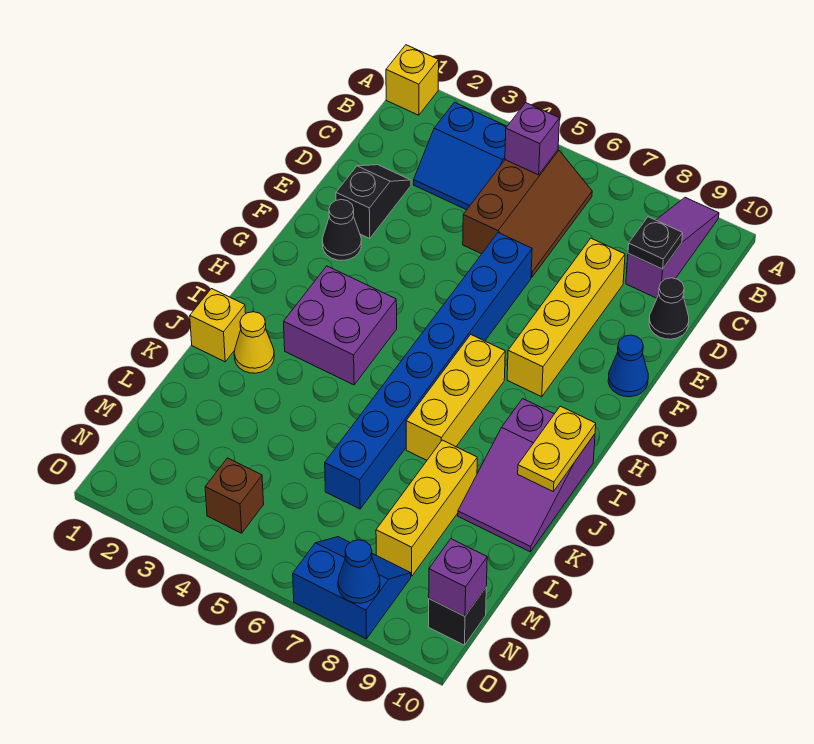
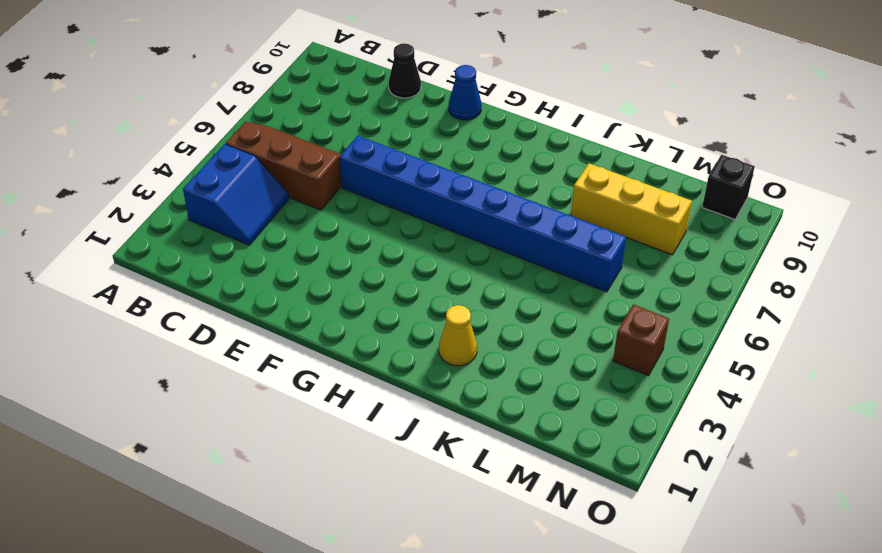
none -> yellow brick A1 level 1
none -> purple slope A9:C9 level 1 top C
none -> black slope D2:E2 level 1 top E

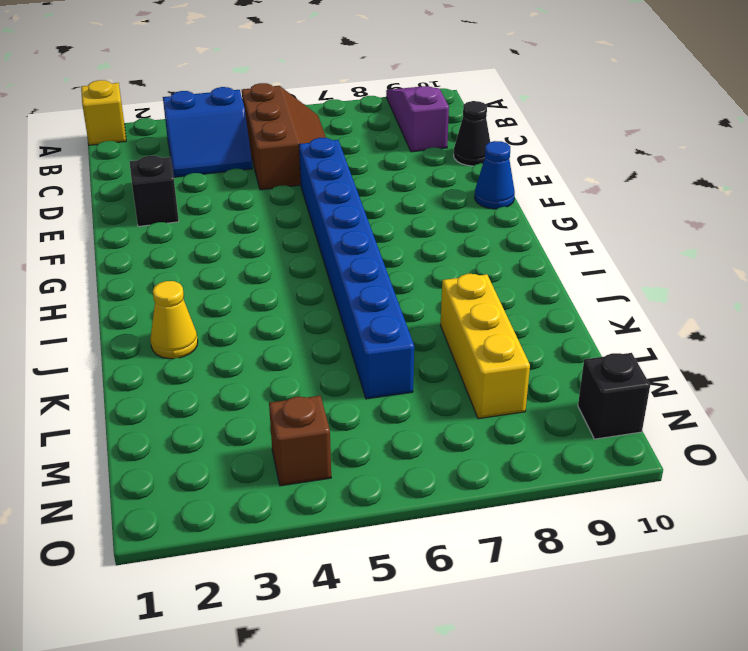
none -> yellow brick D8:G8 level 1
none -> black cone F2 level 1
none -> purple brick H3:I4 level 1

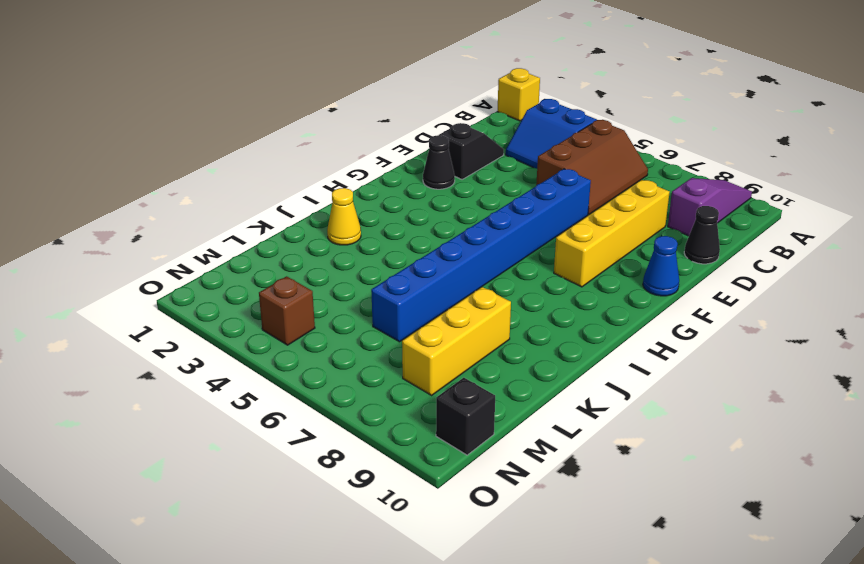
none -> purple brick H3:I4 level 1
none -> yellow brick H7:J7 level 1
none -> purple slope I9:K10 level 1 top I

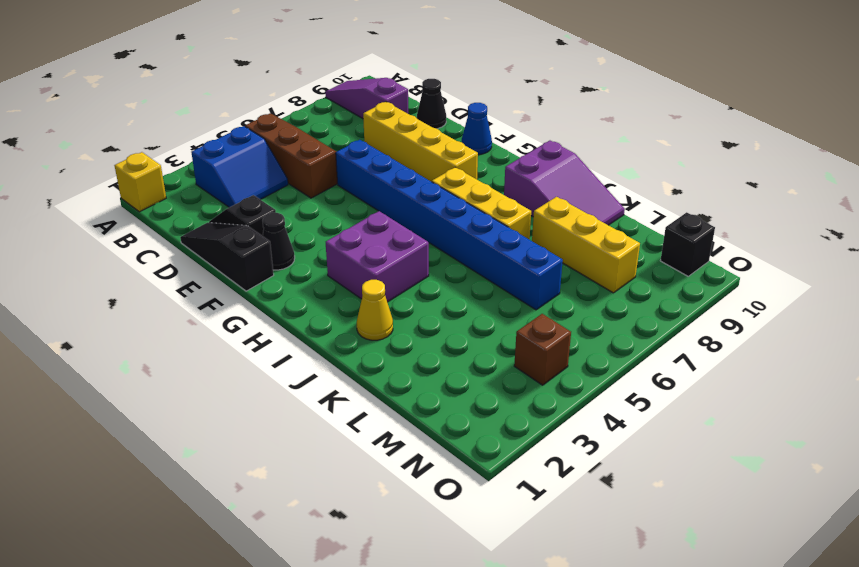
black slope D1:F1 level 1 top F -> none
none -> yellow brick J1 level 1
none -> blue slope N7:O8 level 1 top O
none -> purple brick B5 level 2

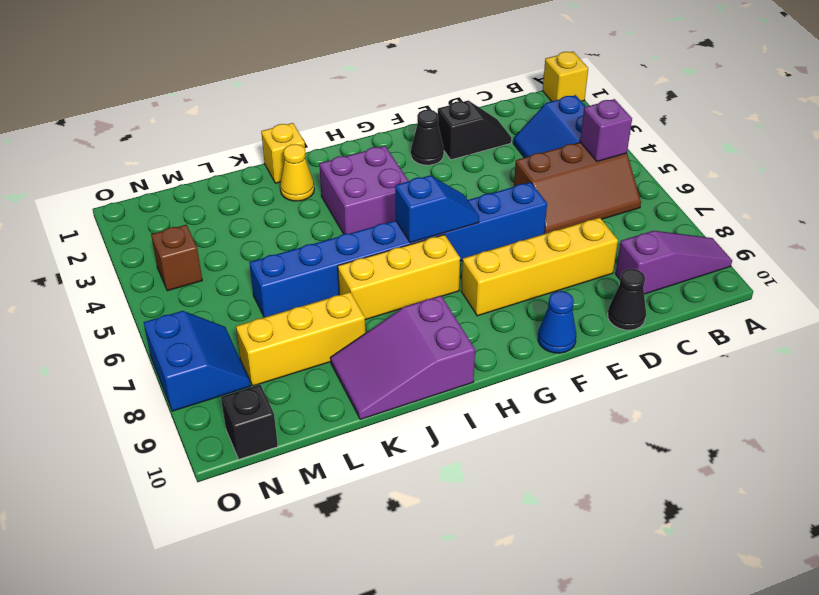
blue slope G6:H6 level 2 top H -> none
none -> black plate C9 level 2
none -> yellow plate I10:J10 level 2
none -> purple brick N10 level 2

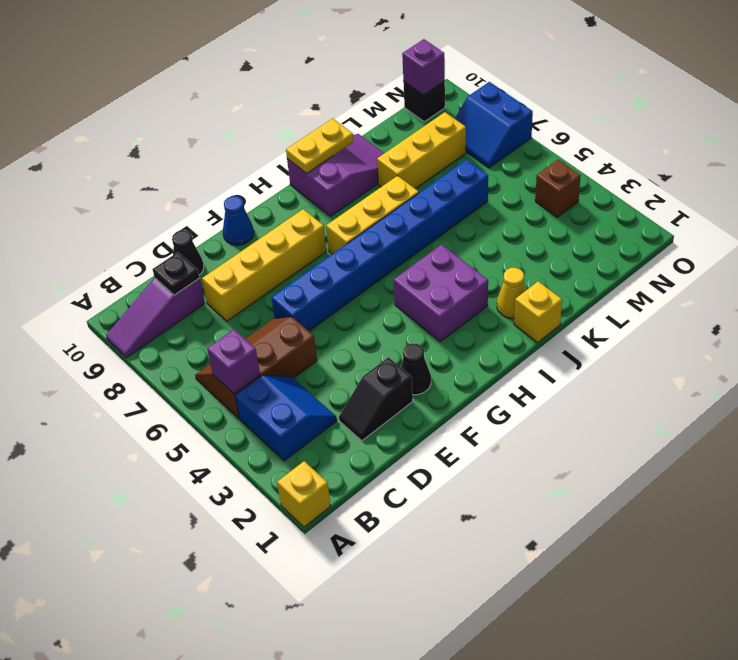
none -> blue cone O8 level 2

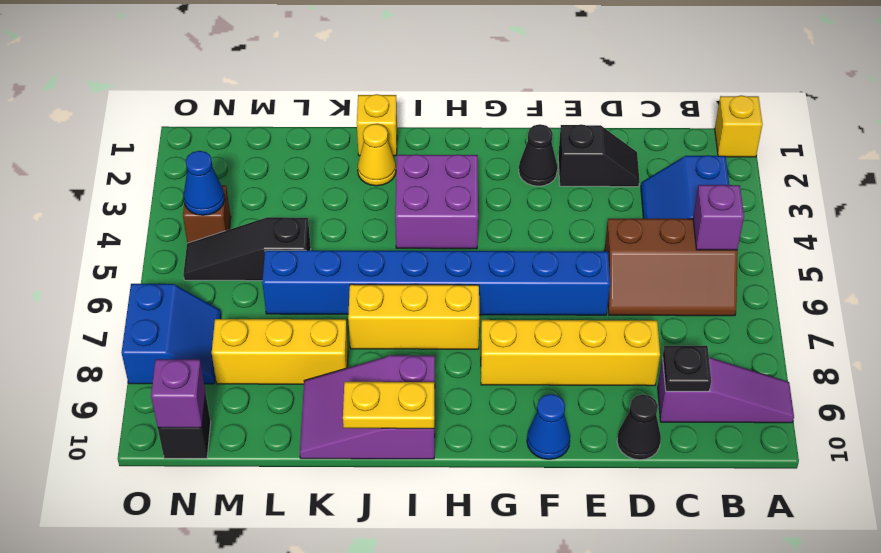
black slope L5:N5 level 1 top L -> none
blue cone N4 level 2 -> blue cone O8 level 2

